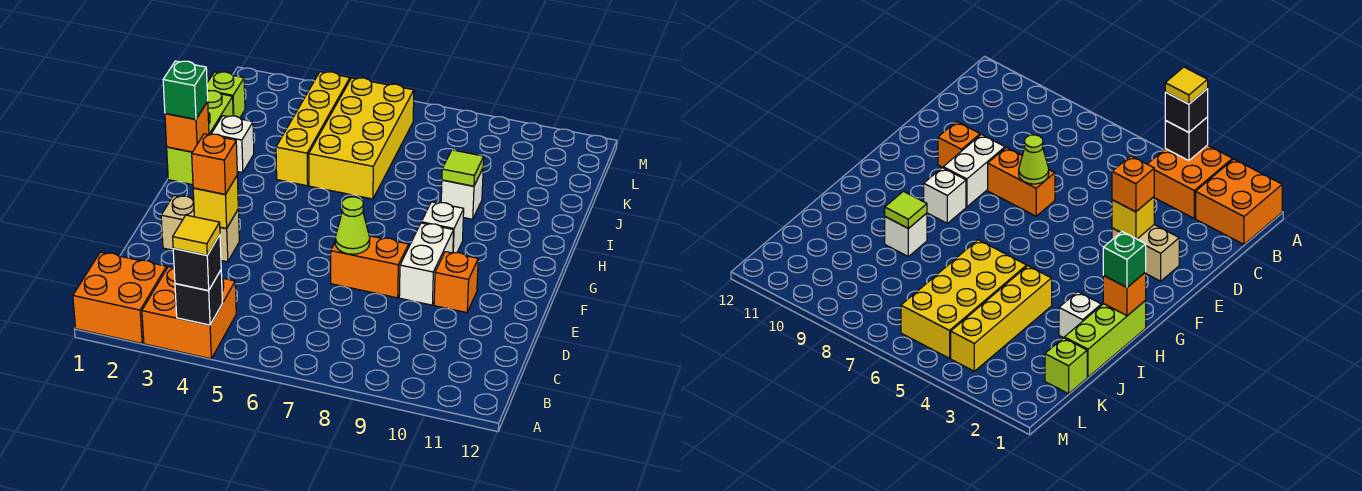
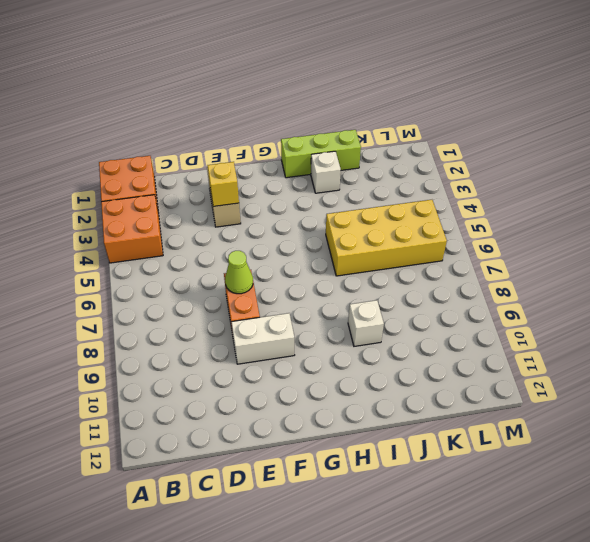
none -> orange brick E10 level 1
none -> white brick G9 level 1
none -> yellow brick I4:L4 level 1

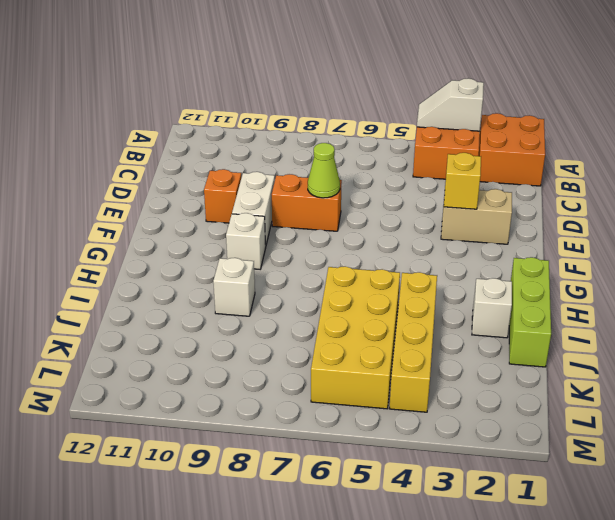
white slope A3:A4 level 2 top 3 -> black brick A4 level 2
none -> lime brick K1 level 1
none -> orange brick H1 level 2
none -> lime tile I9 level 2

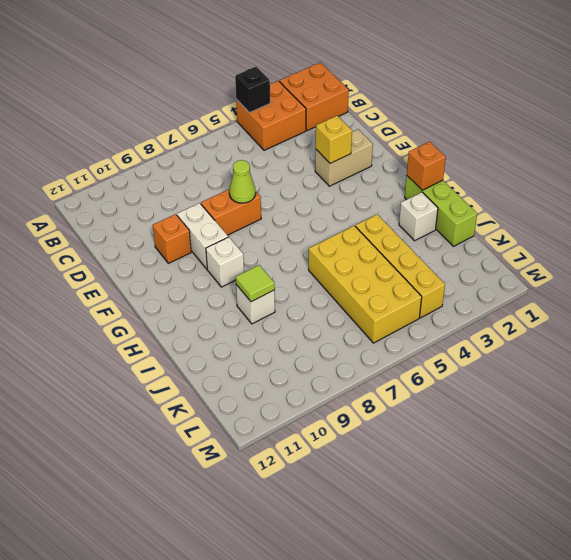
none -> lime brick K1 level 1
none -> black brick A4 level 3
none -> orange brick E3 level 3

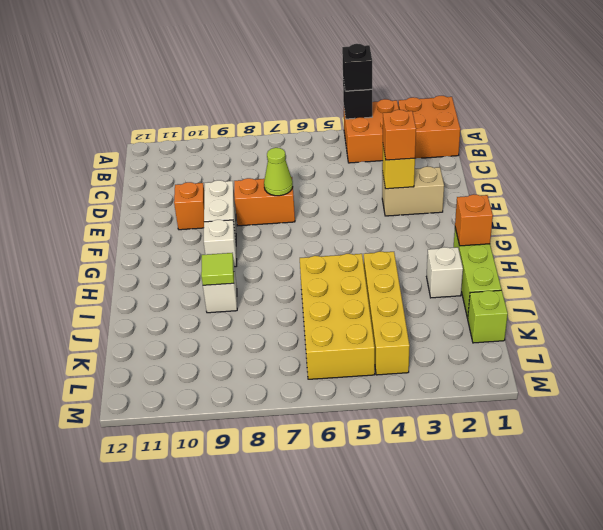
none -> green brick H1 level 3
none -> yellow tile A4 level 4

